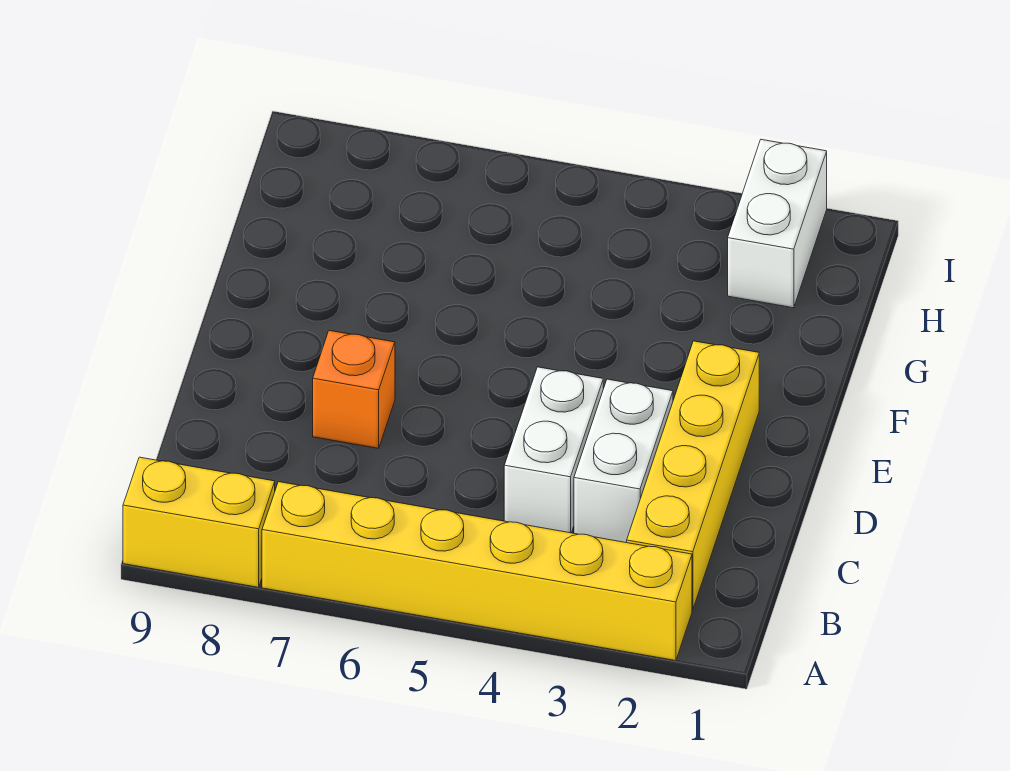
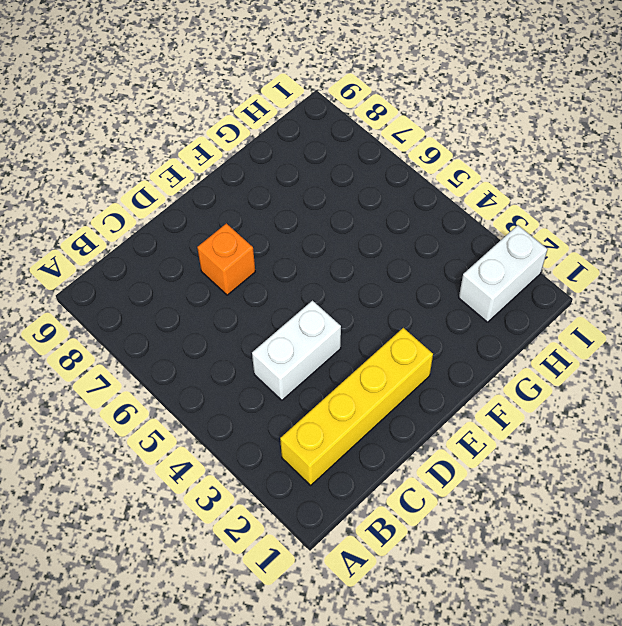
none -> yellow brick A2:A7 level 1
none -> yellow brick A8:A9 level 1

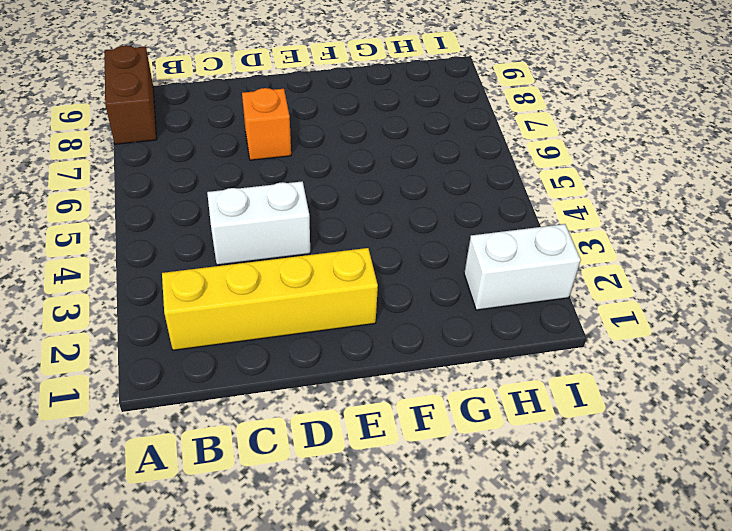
brown brick A8:A9 level 1 -> yellow brick A8:A9 level 1
none -> yellow brick A2:A7 level 1
none -> white brick C3:D3 level 1

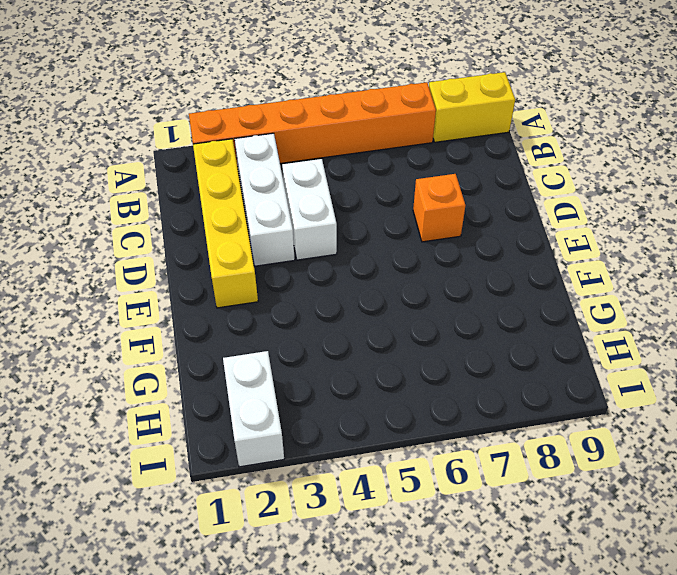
orange brick A2:A7 level 1 -> yellow brick A2:A7 level 1
white brick B3:D3 level 1 -> white brick C3:D3 level 1

